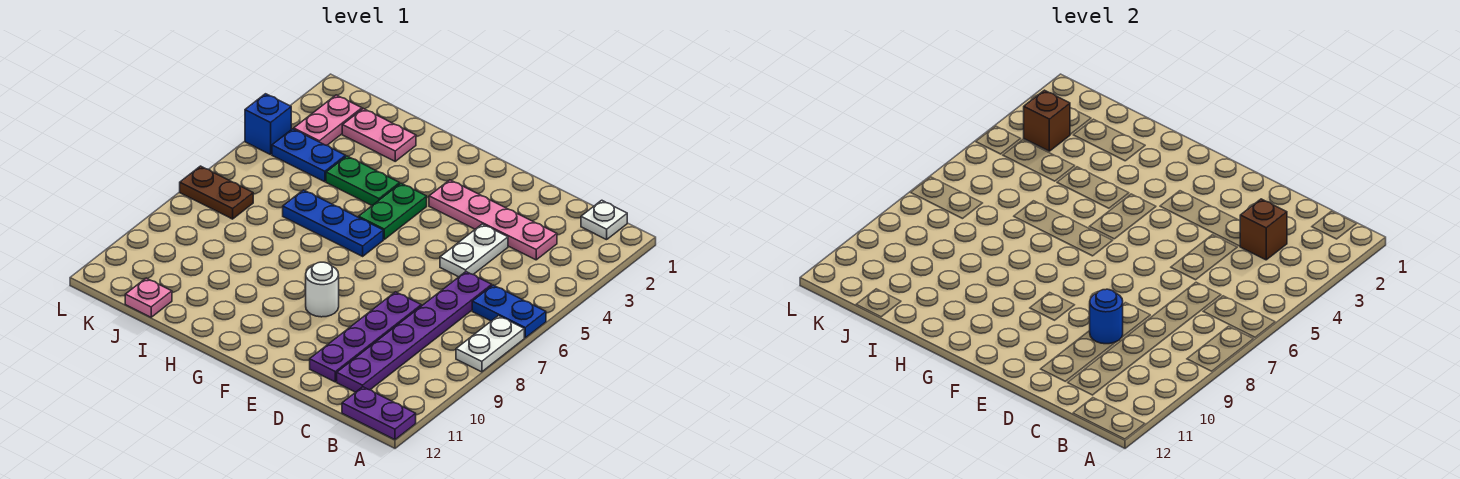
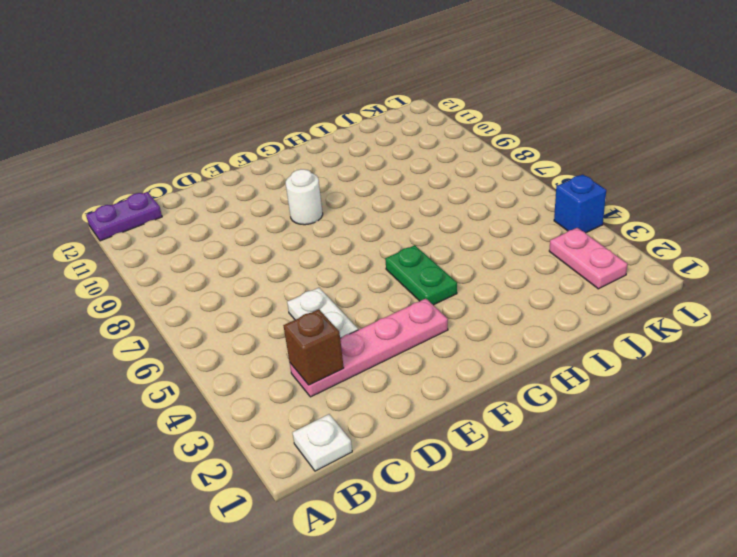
none -> blue plate A6:B6 level 1
none -> white plate A7:A8 level 1
none -> purple plate C6:C11 level 1

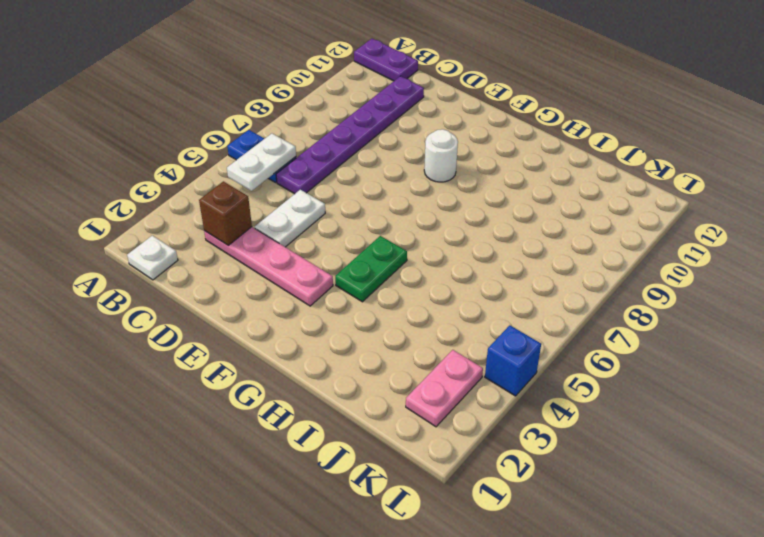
white plate B5:B6 level 2 -> white plate A7:A8 level 1
none -> purple plate D8:D11 level 1
none -> blue plate G6:I6 level 1
none -> green plate H4:I4 level 1

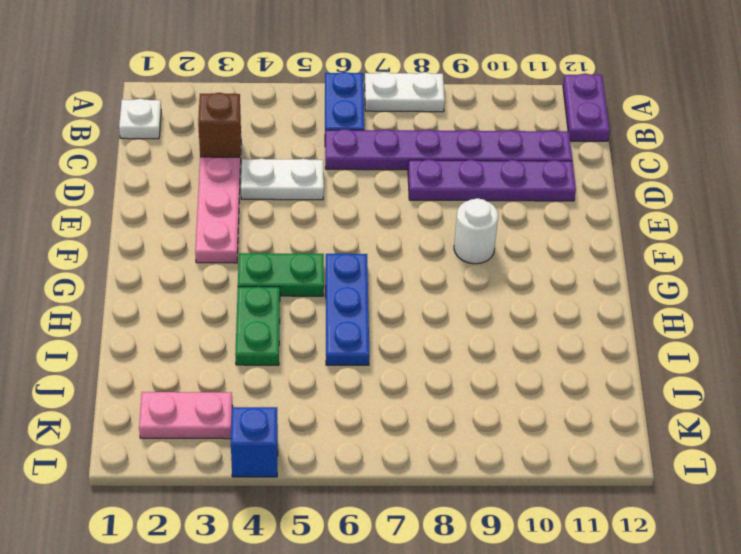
none -> pink plate I2:J2 level 1
none -> blue plate J4:K4 level 1
none -> pink plate J12 level 1

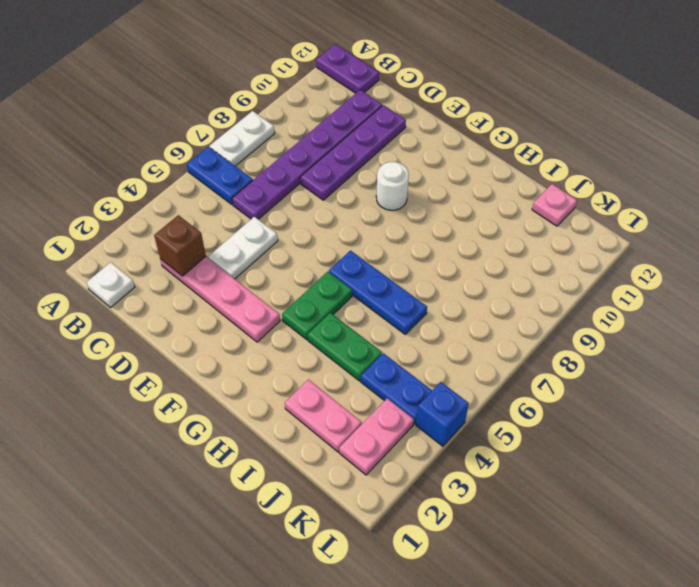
none -> brown plate K7:L7 level 1
none -> blue round brick D9 level 2
none -> brown brick K3 level 2

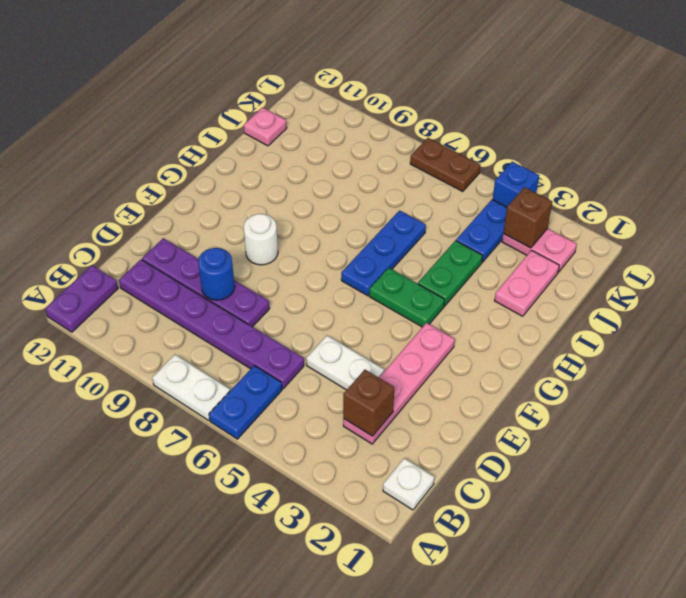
brown plate L6:L7 level 1 -> brown plate K7:L7 level 1

